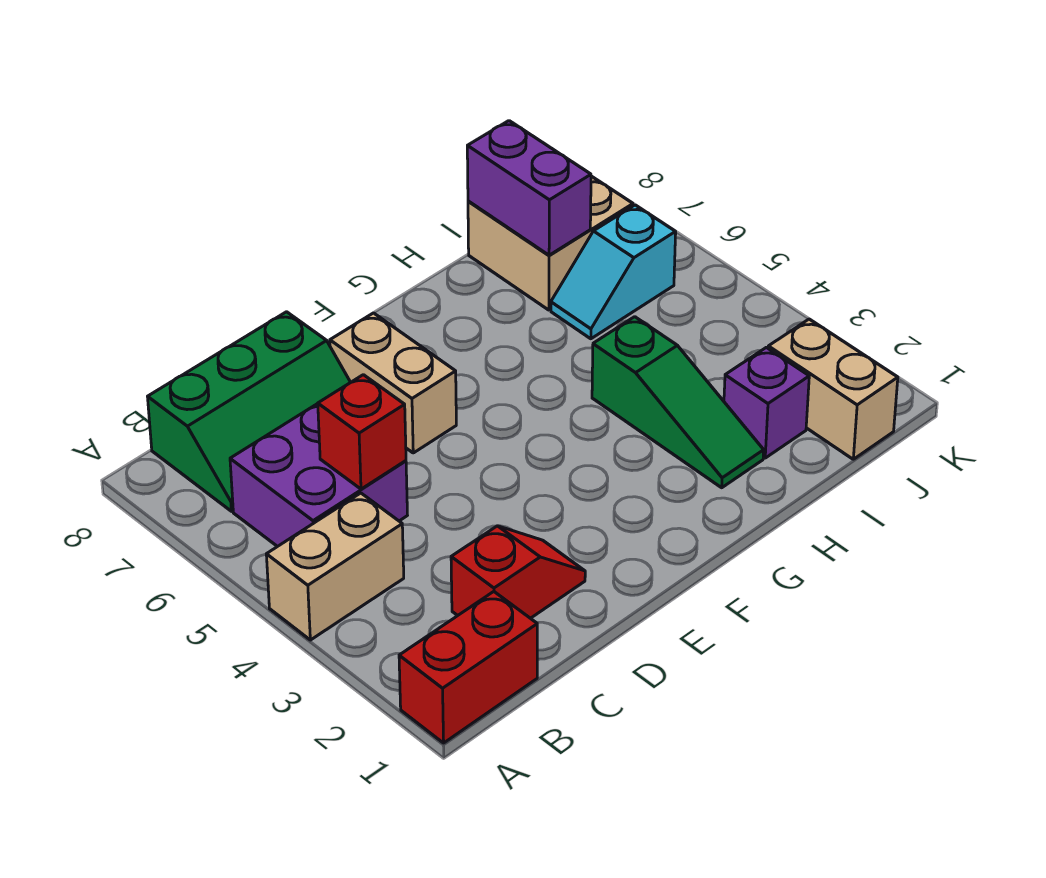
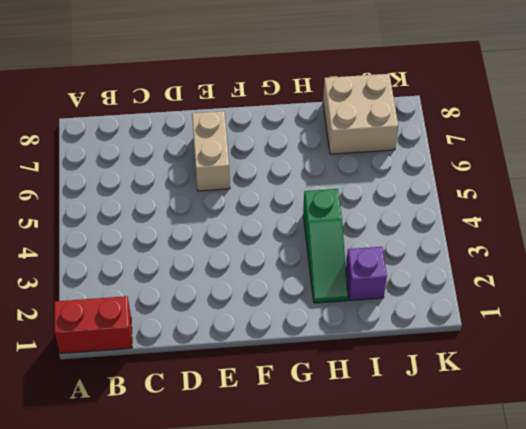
none -> tan brick A4:B4 level 1
none -> purple brick B5:C6 level 1
none -> green slope B7:D8 level 1 top 8

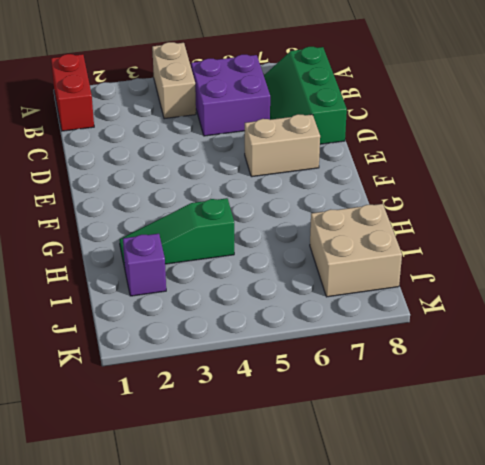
none -> red slope C2:D2 level 1 top C
none -> cyan slope I6:J6 level 1 top J
none -> tan brick J1:J2 level 1

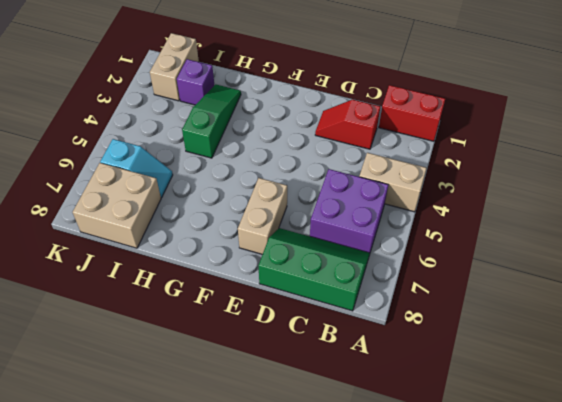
none -> red brick C5 level 2
none -> purple brick I7:I8 level 2

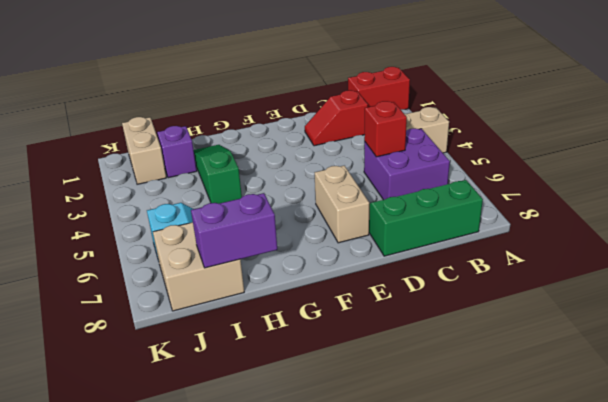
purple brick H8:I8 level 2 -> purple brick I7:I8 level 2

